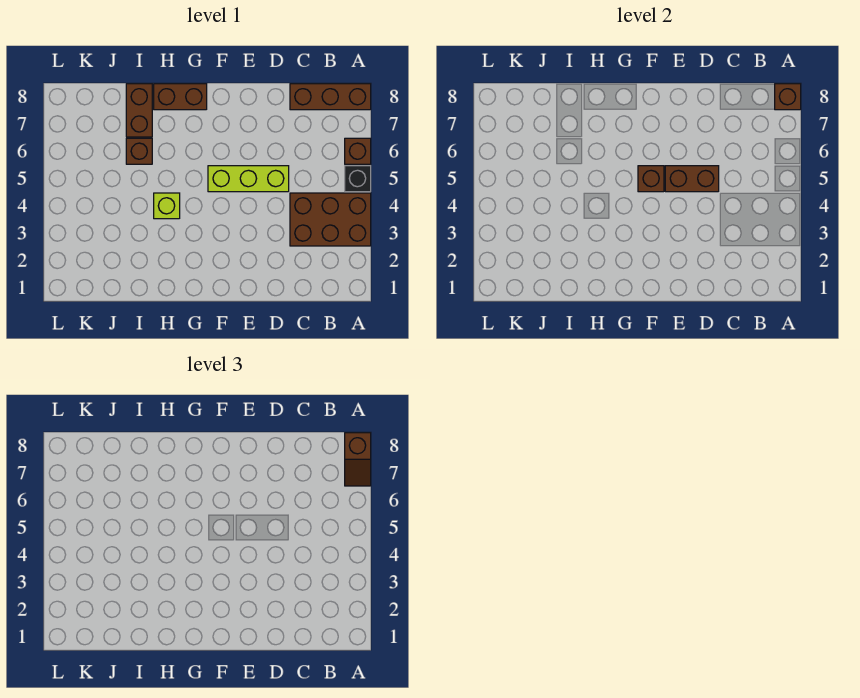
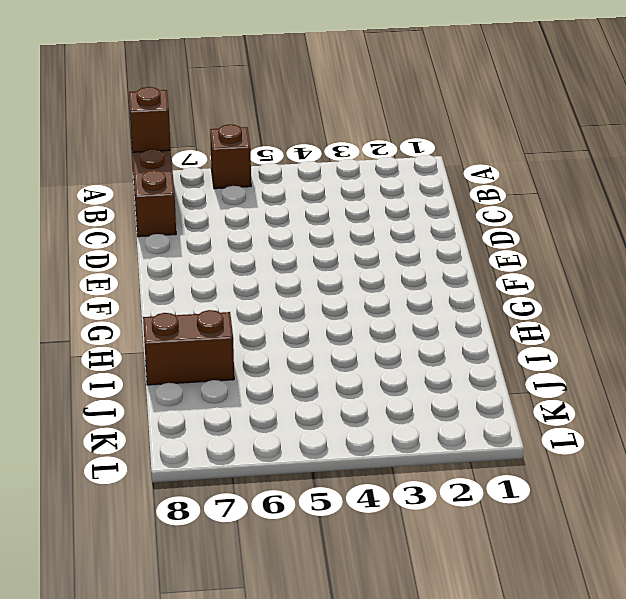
none -> brown brick A3:C4 level 1
none -> black brick A5 level 1
none -> lime brick D5:F5 level 1

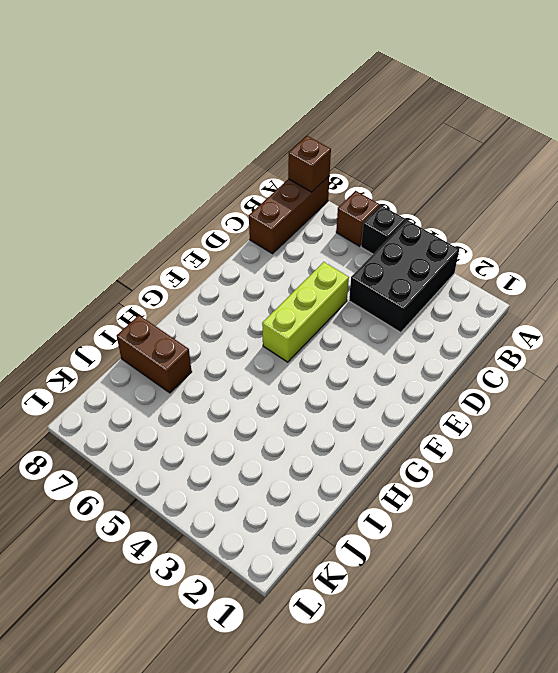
black brick A3:C4 level 1 -> brown brick A3:C4 level 1
none -> brown brick G8:H8 level 1
none -> lime brick H4 level 1
none -> brown brick I6 level 1

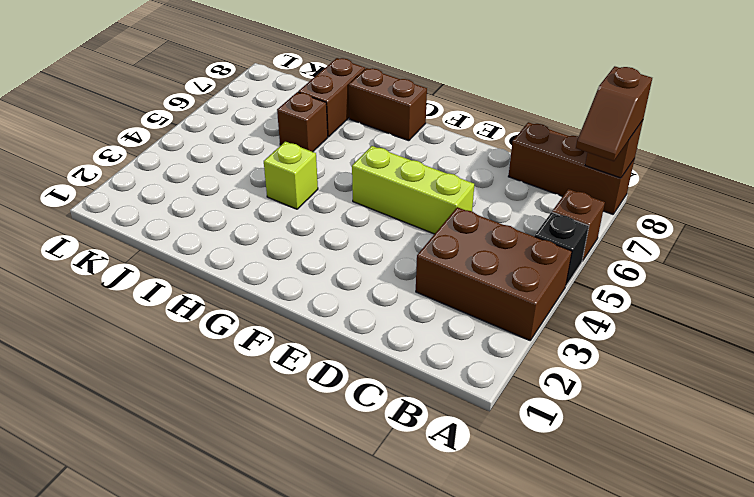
none -> brown brick D5:E5 level 2
none -> brown brick F5 level 2

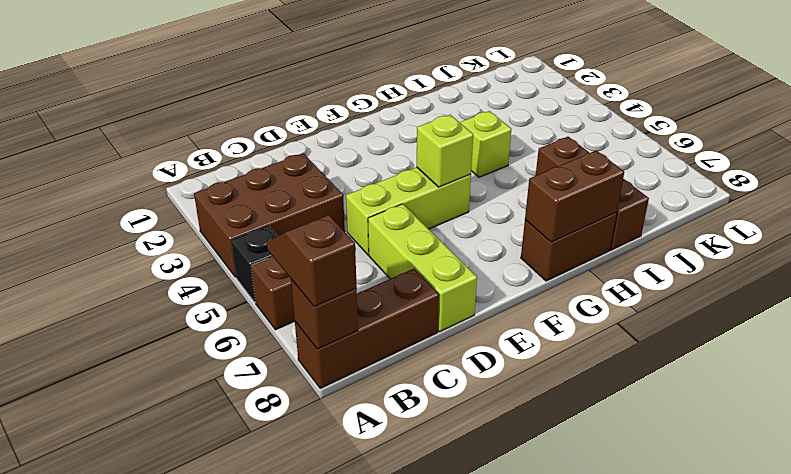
lime brick D6:D8 level 1 -> none
lime brick F5 level 2 -> brown brick F5 level 2
brown brick G8:H8 level 2 -> brown brick D5:E5 level 2

